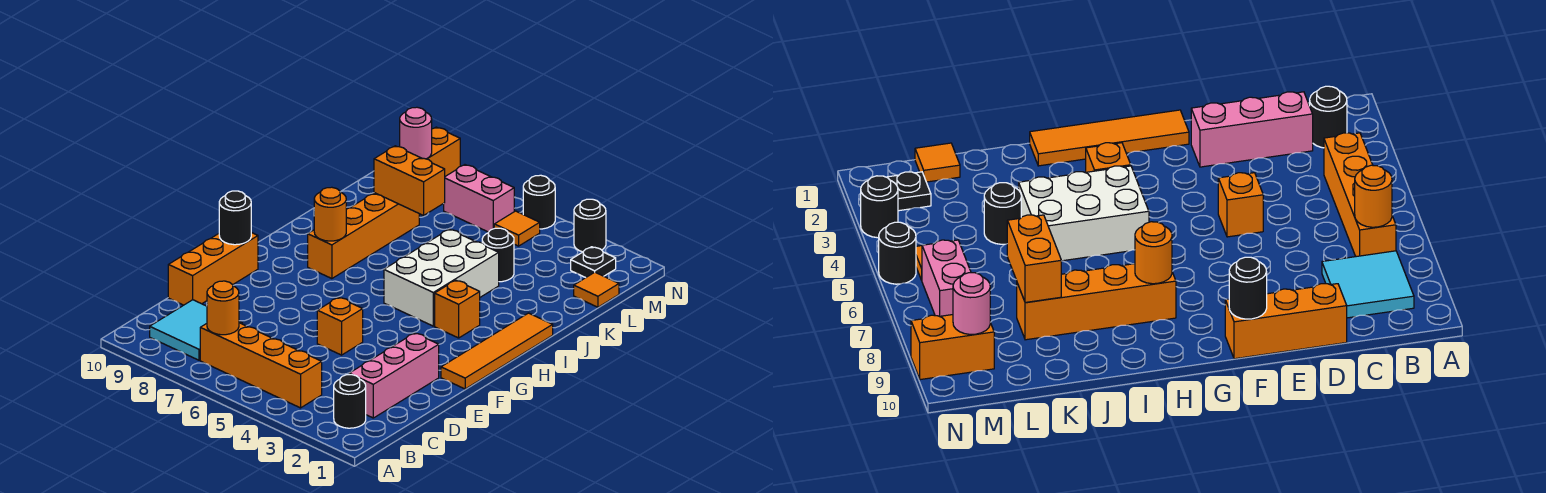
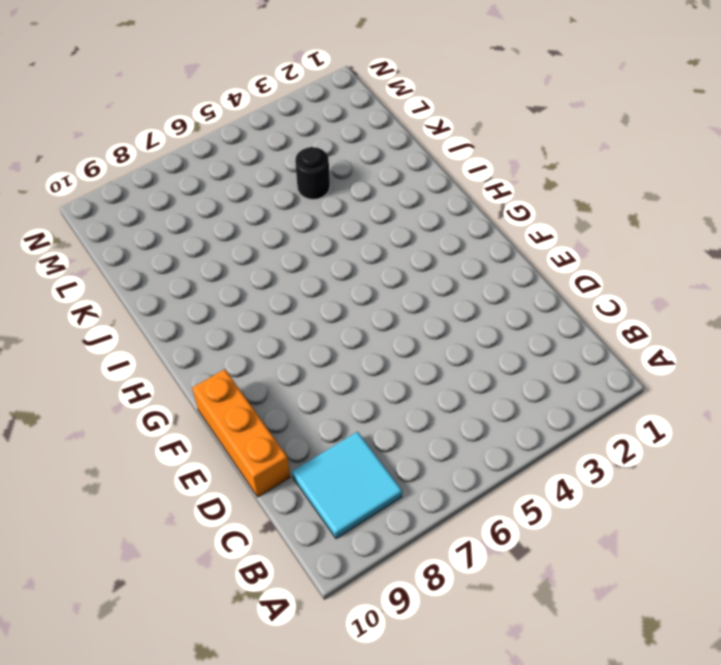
none -> black round brick B2 level 1
none -> orange brick B4:B7 level 1
none -> pink brick C2:E2 level 1

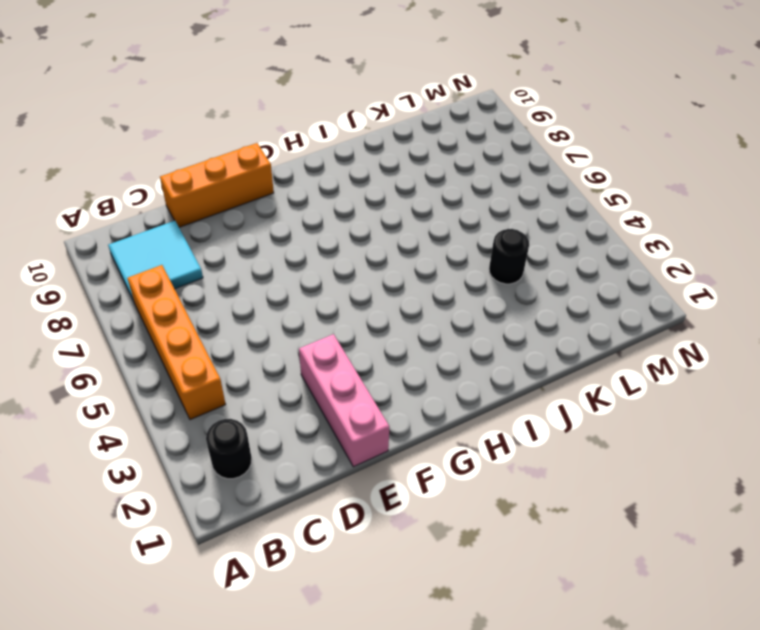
pink brick E1:E3 level 1 -> pink brick C2:E2 level 1
none -> orange brick E5 level 1
none -> orange tile F1:I1 level 1
none -> orange brick H3 level 1

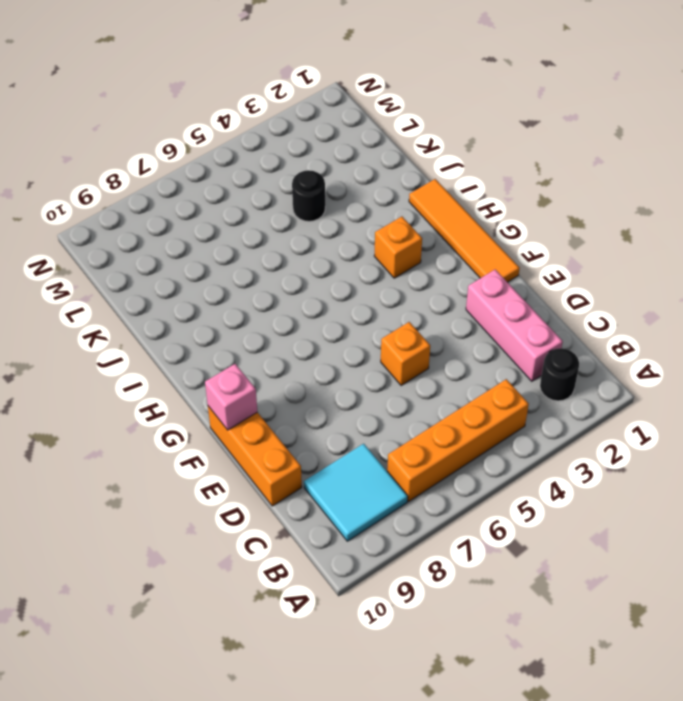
pink brick F10 level 2 -> black round brick F10 level 2
none -> white brick H4:J5 level 1
none -> orange brick H8:K8 level 1
none -> orange tile L1 level 1

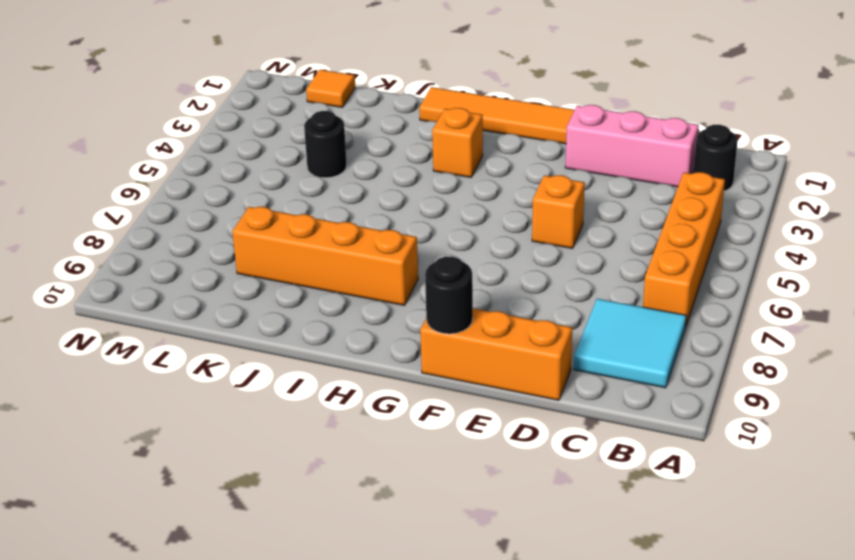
none -> white brick H4:J5 level 1
none -> black plate M2 level 1
none -> orange tile M5 level 1

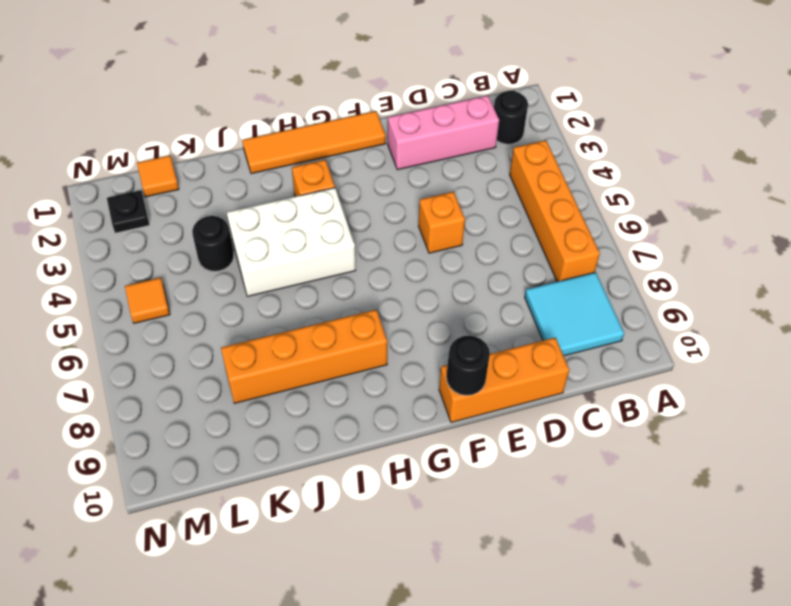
none -> pink brick M6:M7 level 1
none -> orange brick M9:N9 level 1
none -> black round brick N3 level 1

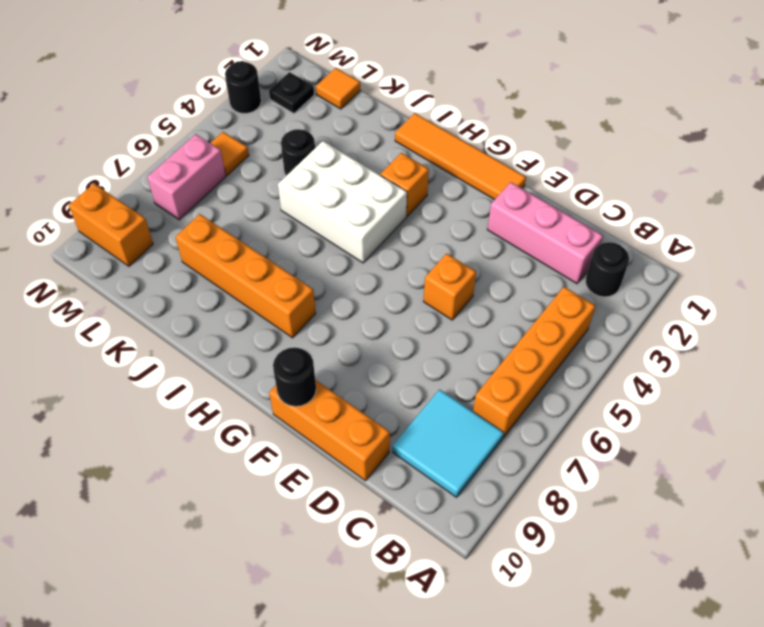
none -> black round brick N5 level 1
none -> orange round brick B7 level 2
none -> orange round brick H8 level 2

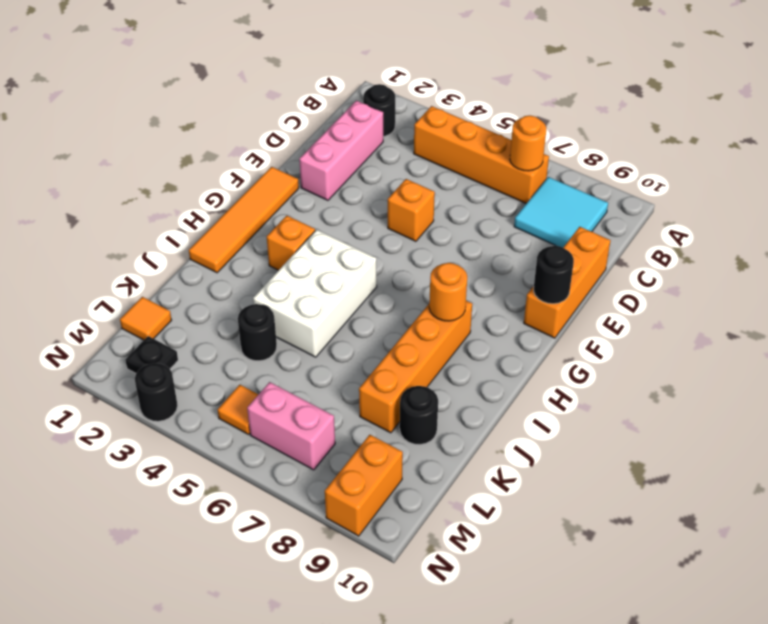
black round brick K9 level 1 -> black round brick N5 level 1
none -> orange brick K7:K8 level 2
none -> pink round brick M9 level 2

